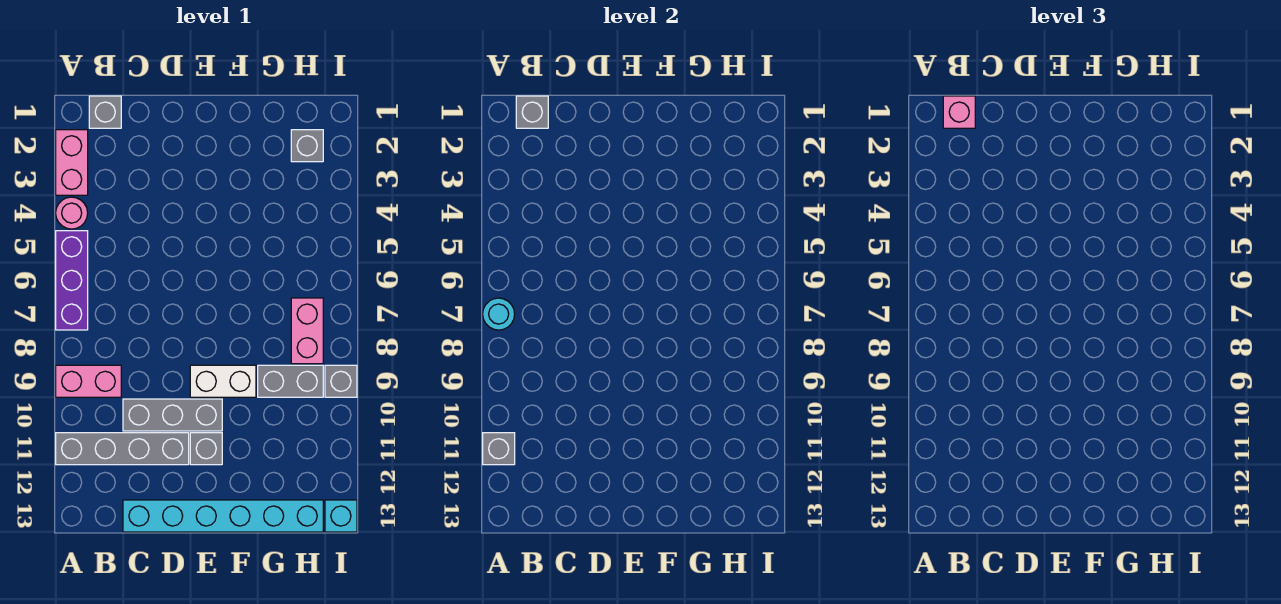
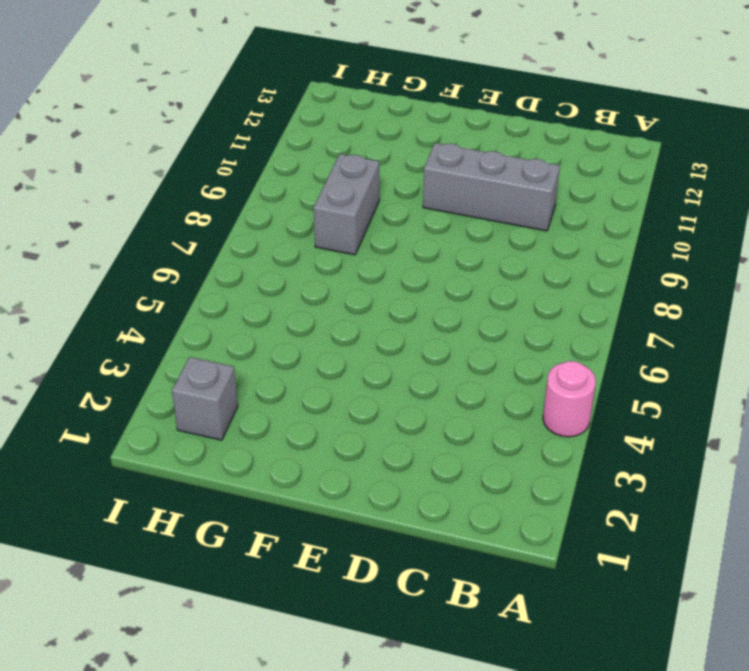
grey brick G8:G9 level 1 -> grey brick G9:H9 level 1
none -> pink brick A2:A3 level 1
none -> purple brick A5:A7 level 1
none -> pink brick A9:B9 level 1

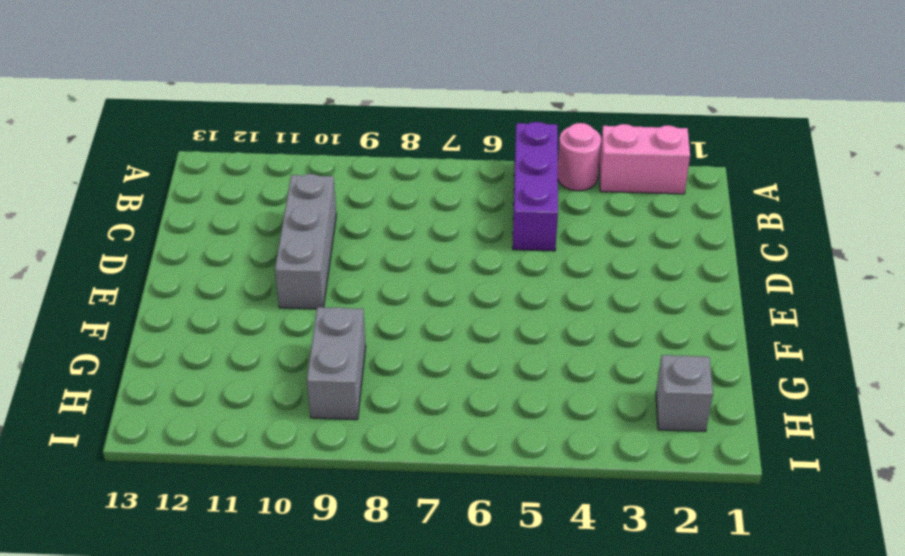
purple brick A5:C5 level 1 -> purple brick A5:A7 level 1
none -> pink brick A9:B9 level 1
none -> grey brick A11:D11 level 1
none -> grey brick B1 level 1

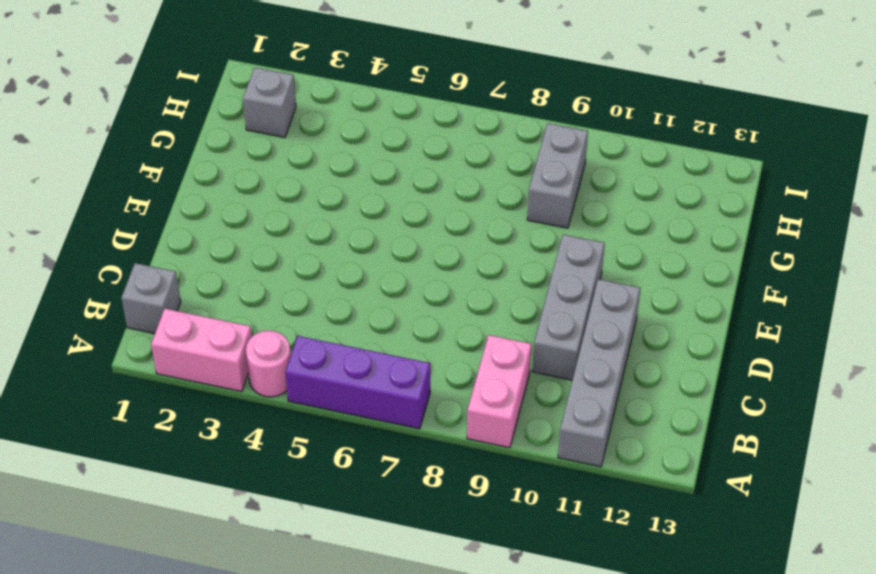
none -> cyan brick C13:H13 level 1
none -> white brick E9:F9 level 1
none -> grey brick E11 level 1

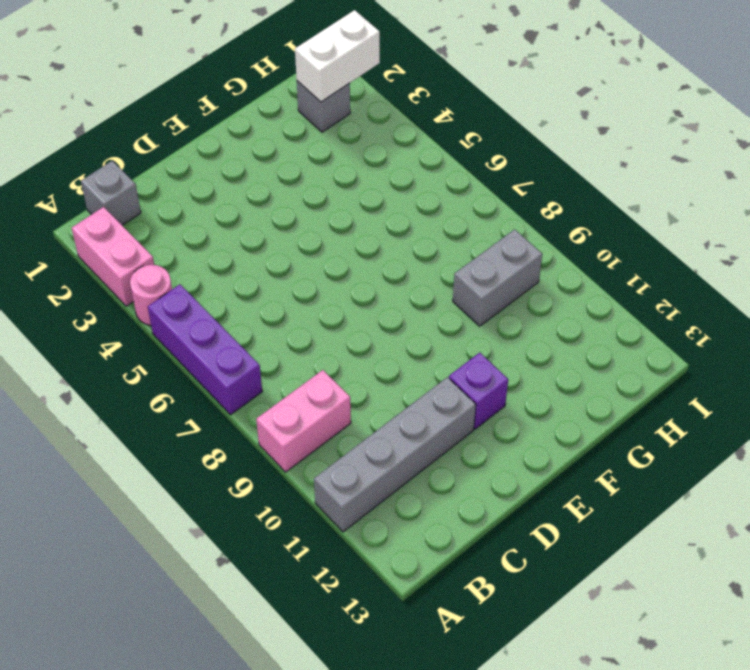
purple brick E11 level 1 -> grey brick E11 level 1
white brick H2:I2 level 2 -> white brick E9:F9 level 1
none -> grey brick C10:E10 level 1
none -> cyan brick C13:H13 level 1
none -> pink brick H7:H8 level 1

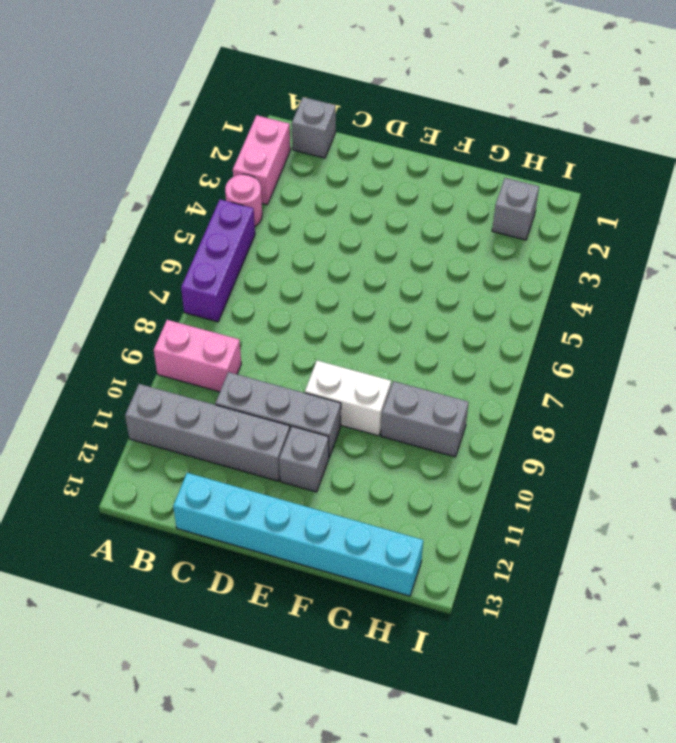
none -> pink brick H7:H8 level 1
none -> grey brick I9 level 1
none -> cyan brick I13 level 1

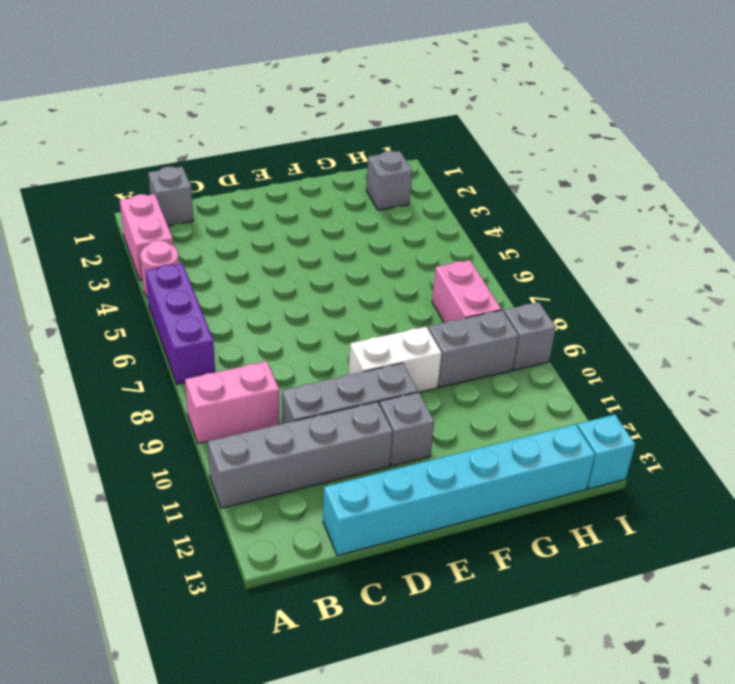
none -> cyan round brick A7 level 2
none -> grey brick A11 level 2
none -> grey brick B1 level 2

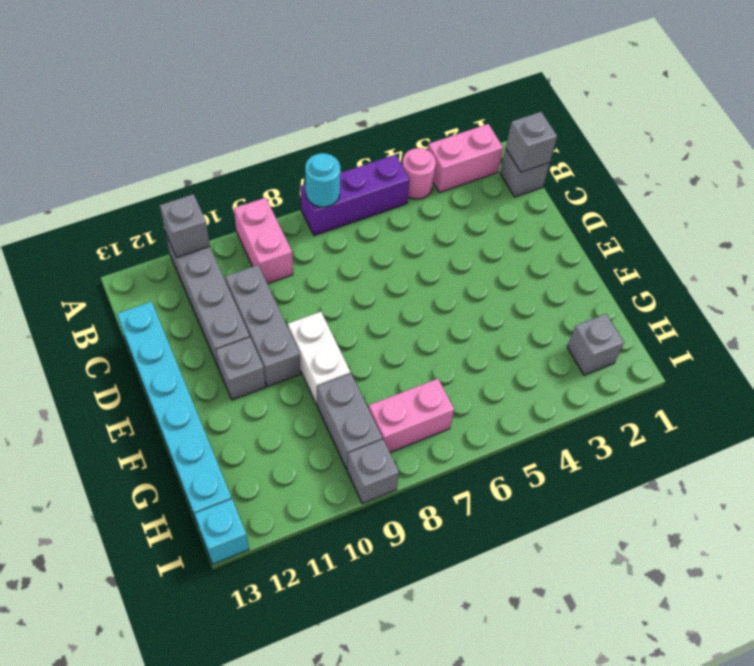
none -> pink brick B1 level 3

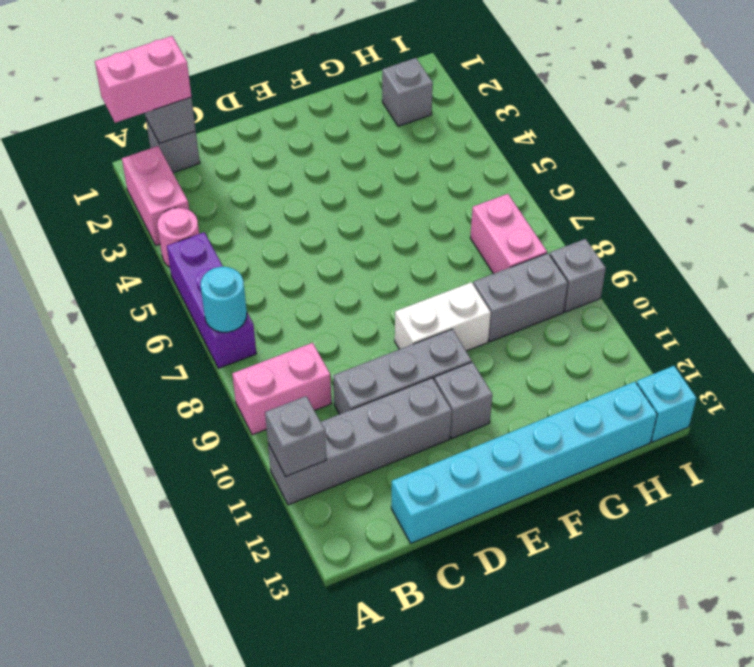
pink brick A1:B1 level 3 -> pink brick B1 level 3

